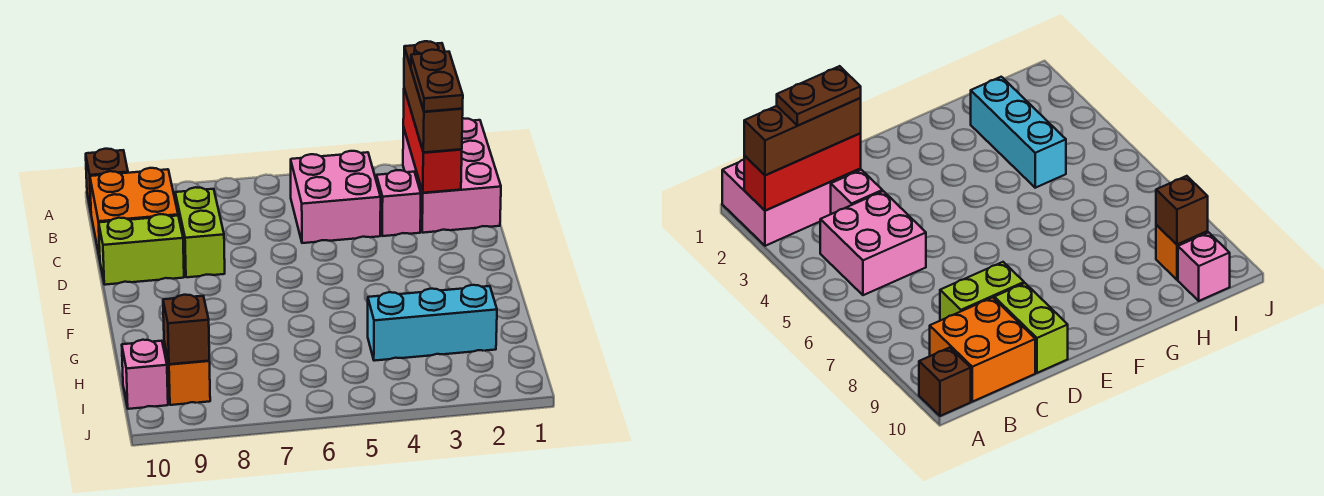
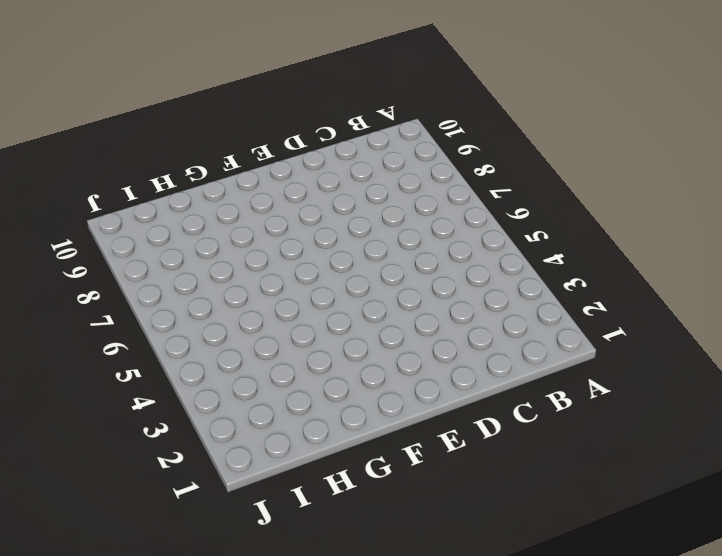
none -> pink brick A1:C2 level 1
none -> brown brick A10 level 1
none -> pink brick B4:C5 level 1

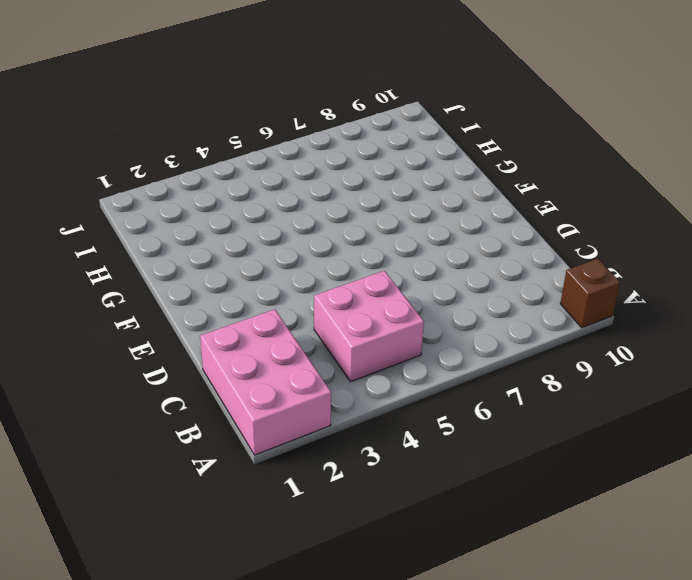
none -> orange brick B9:C10 level 1
none -> pink brick C3 level 1
none -> lime brick C8:D8 level 1

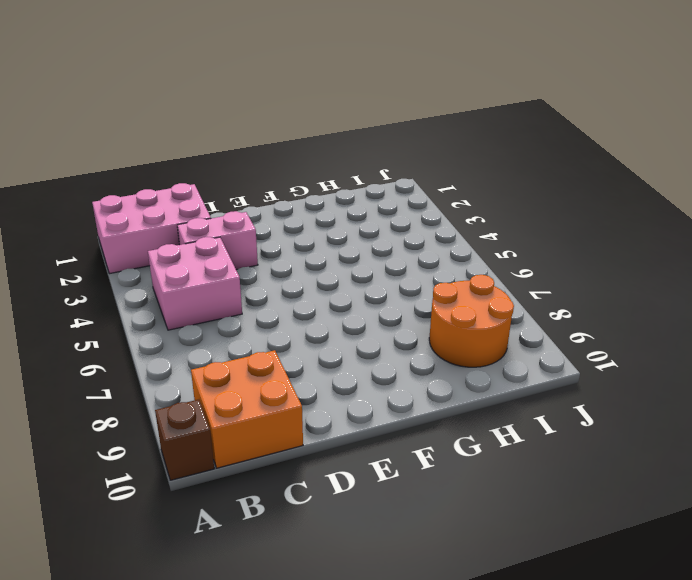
pink brick C3:D3 level 1 -> pink brick C3 level 1
orange round brick H8:I9 level 1 -> orange brick I9 level 1
none -> lime brick C8:D8 level 1
none -> lime brick D9:D10 level 1
none -> cyan brick H2:H4 level 1

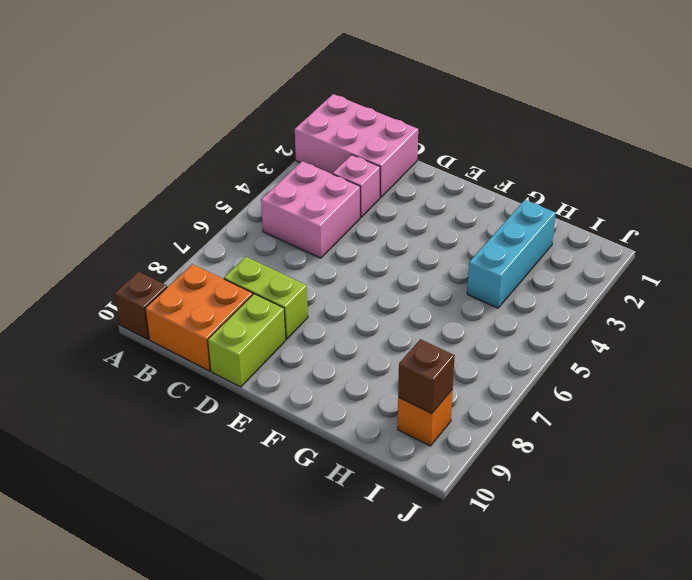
none -> pink brick I10 level 1
none -> red brick A2:C2 level 2
none -> brown brick A2:C2 level 3

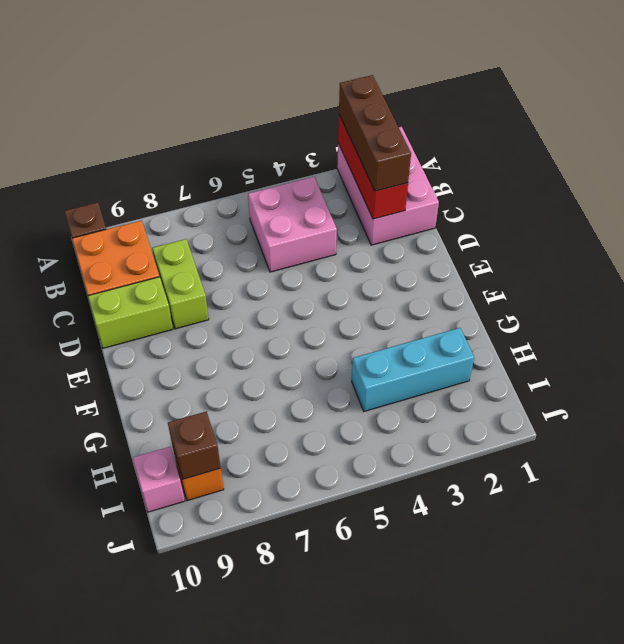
none -> pink brick C3 level 1
none -> brown plate B2:C2 level 4

